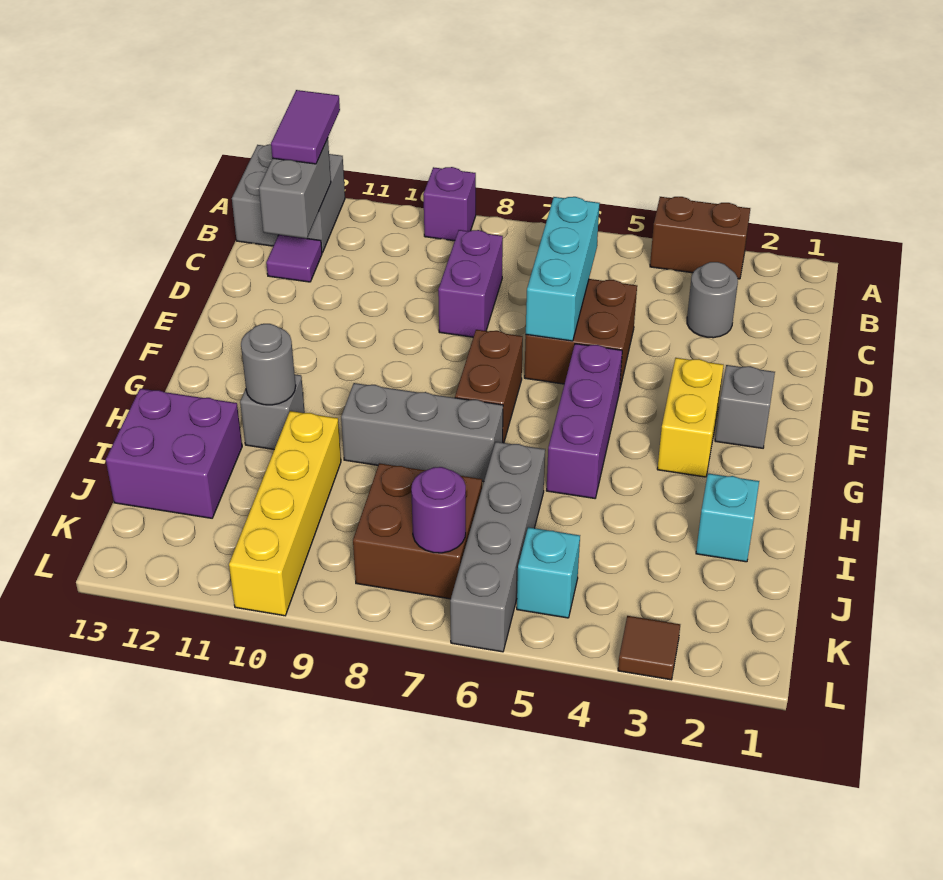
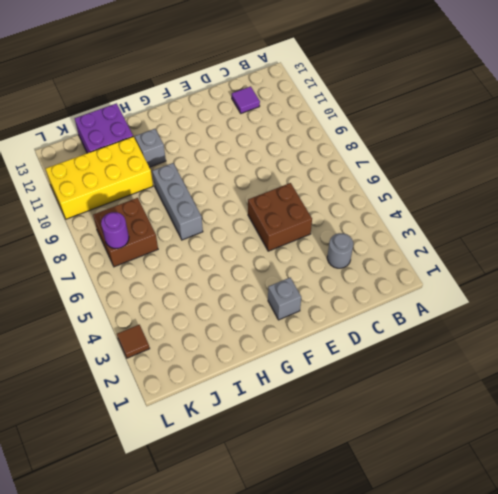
yellow brick I10:L11 level 1 -> yellow brick I10:L10 level 1
none -> brown brick A3:A4 level 1
none -> purple brick A9 level 1
none -> grey brick A12:B13 level 1

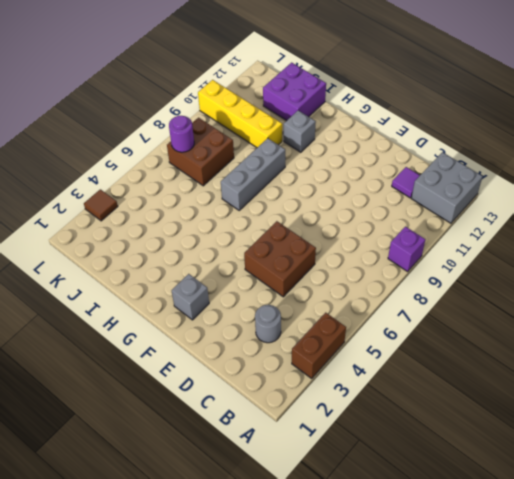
none -> purple brick C8:D8 level 1
none -> yellow brick F3:G3 level 1
none -> purple brick F5:H5 level 1

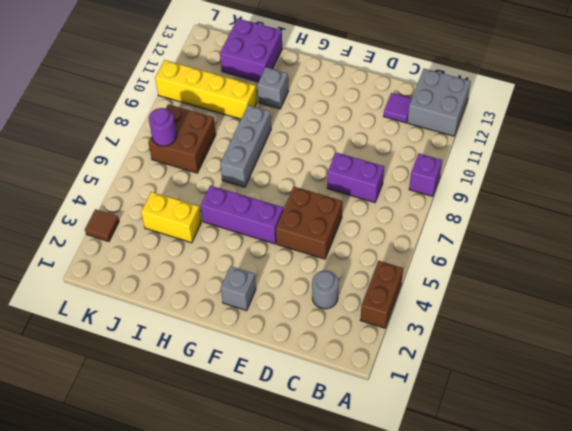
yellow brick I4:J4 level 1 -> yellow brick F3:G3 level 1
none -> brown brick F7:G7 level 1
none -> cyan brick I2 level 1
none -> grey brick I6:L6 level 1

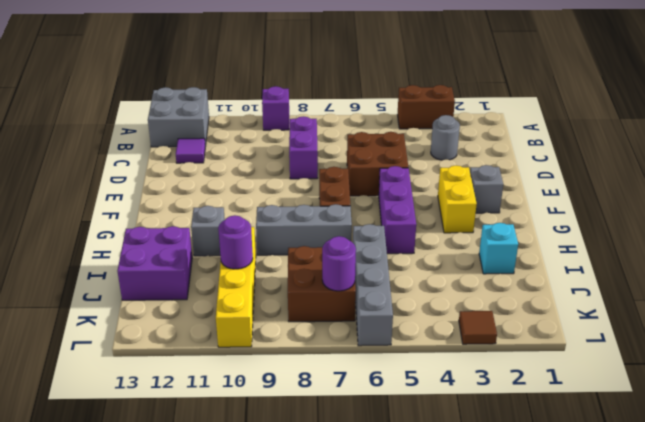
purple round brick J10 level 2 -> none
none -> cyan brick K5 level 1
none -> grey brick B12:C12 level 2
none -> cyan brick C6:E6 level 2

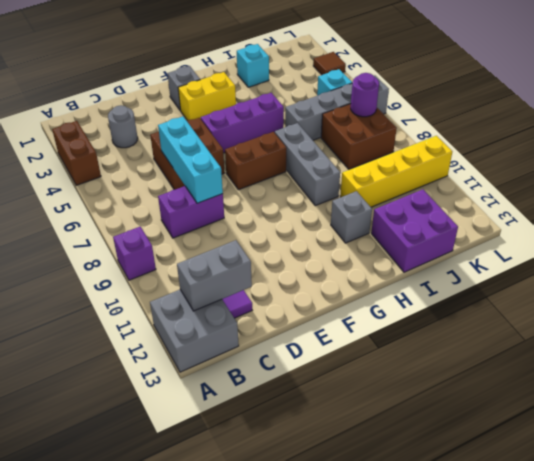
cyan brick D6:D8 level 2 -> cyan brick C6:E6 level 2
none -> grey round brick H11 level 2
none -> purple tile A12:B12 level 3

